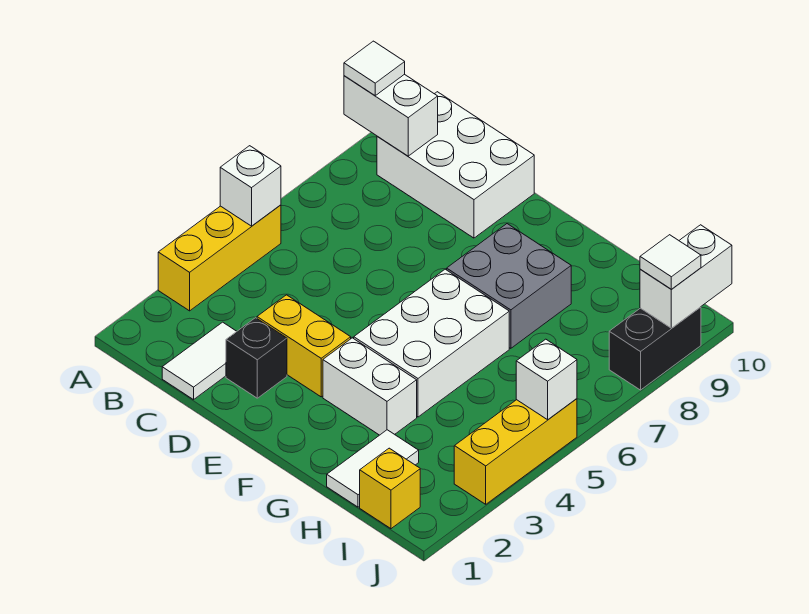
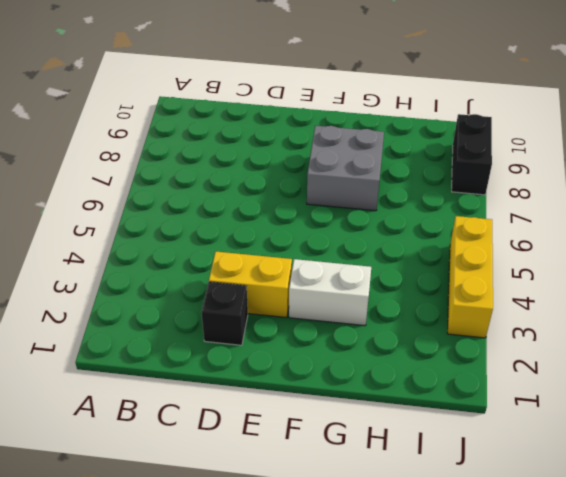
none -> yellow brick A3:A5 level 1
none -> white brick B9:D10 level 1
none -> white tile C1:C2 level 1

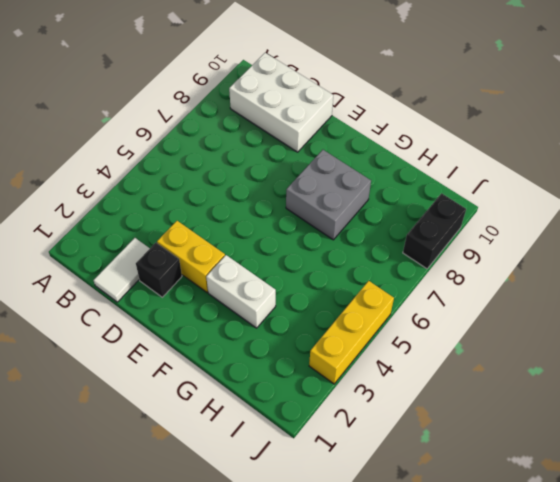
none -> yellow brick A3:A5 level 1
none -> white brick F4:G6 level 1
none -> white tile H1:H2 level 1

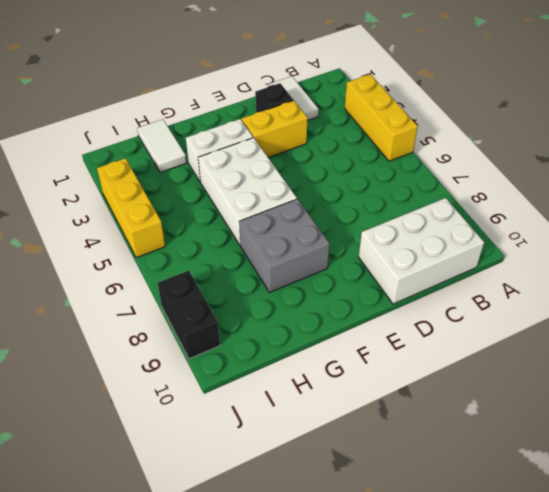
none -> yellow brick I1 level 1
none -> white brick A5 level 2
none -> white brick A9:B9 level 2

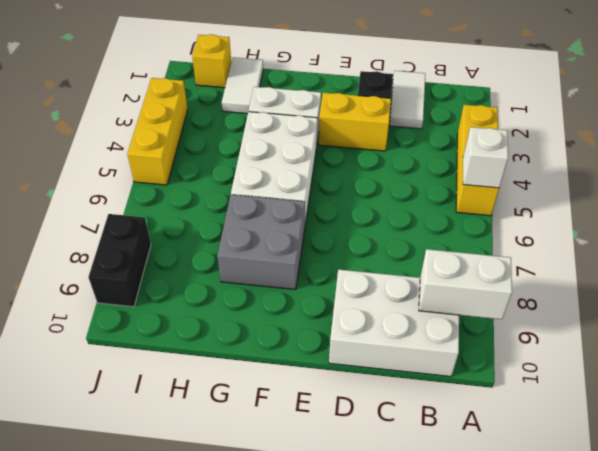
none -> white brick J5 level 2
none -> white brick J9:J10 level 2
none -> white tile A9 level 3

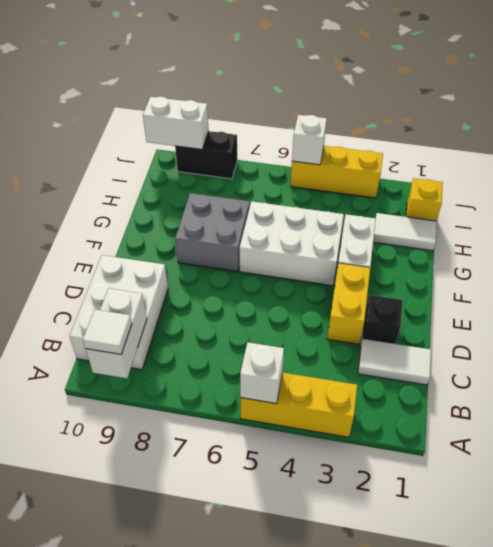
none -> white tile J9 level 3

